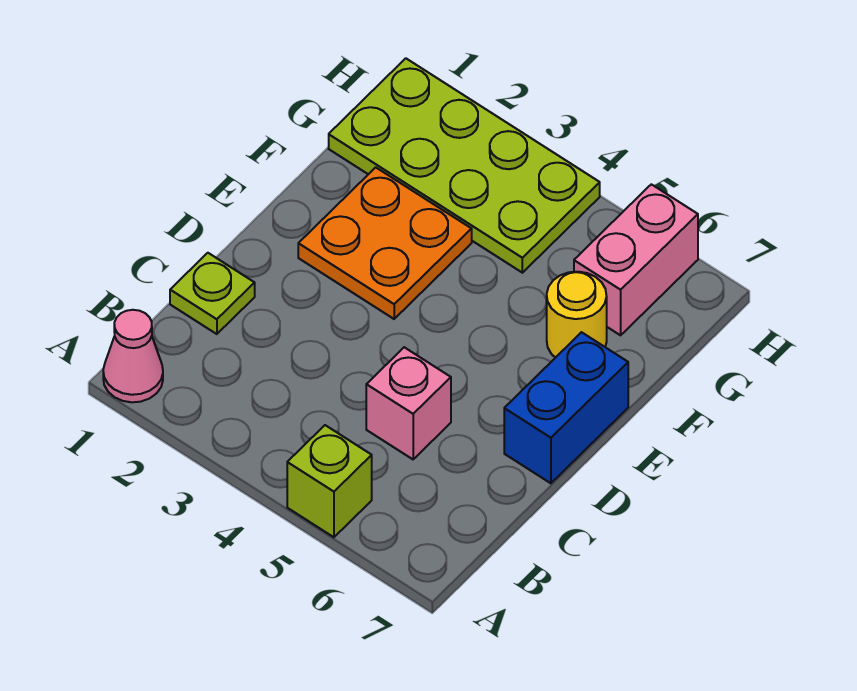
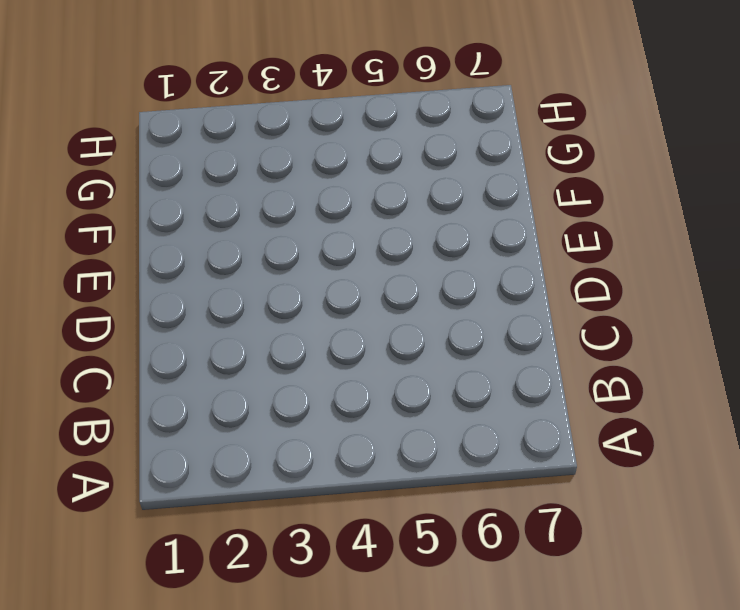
none -> pink cone A1 level 1
none -> lime brick A5 level 1

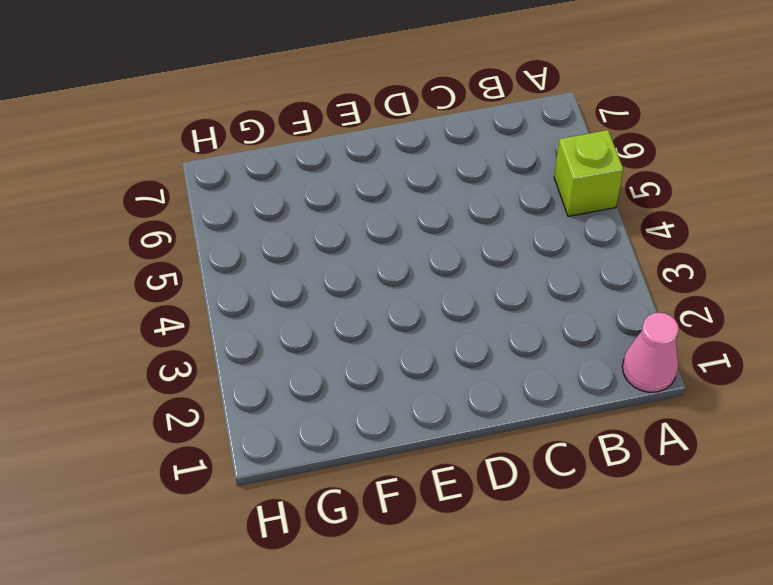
none -> lime plate C1 level 1
none -> pink brick C5 level 1

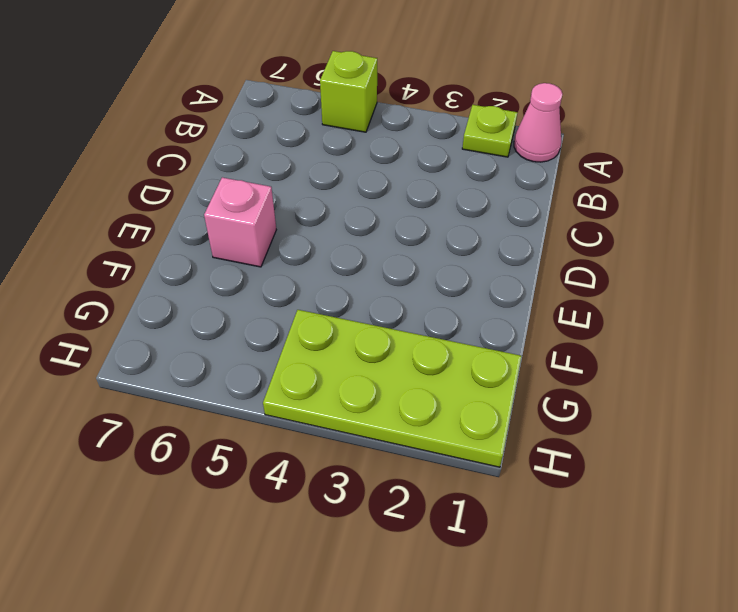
lime plate A2 level 1 -> lime plate C1 level 1
pink brick E6 level 1 -> pink brick C5 level 1
none -> blue brick D7:E7 level 1
none -> orange plate E2:F3 level 1

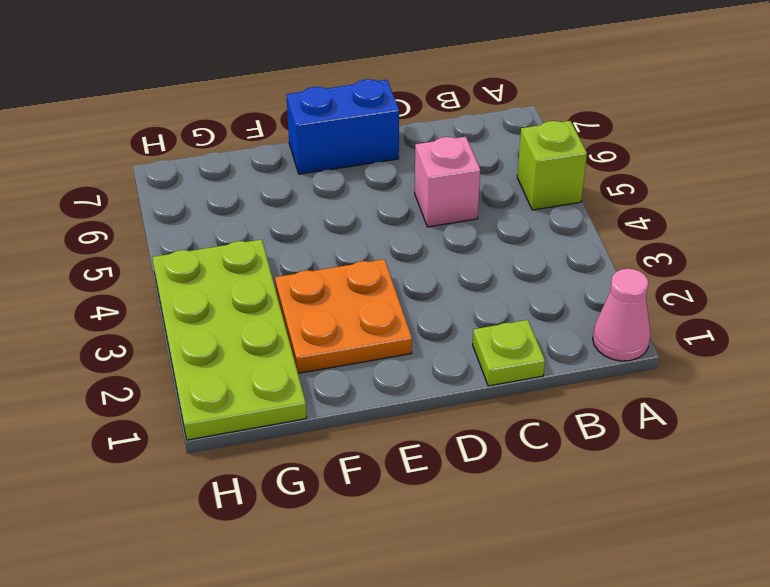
none -> yellow round brick F6 level 1
none -> pink brick G6:H6 level 1

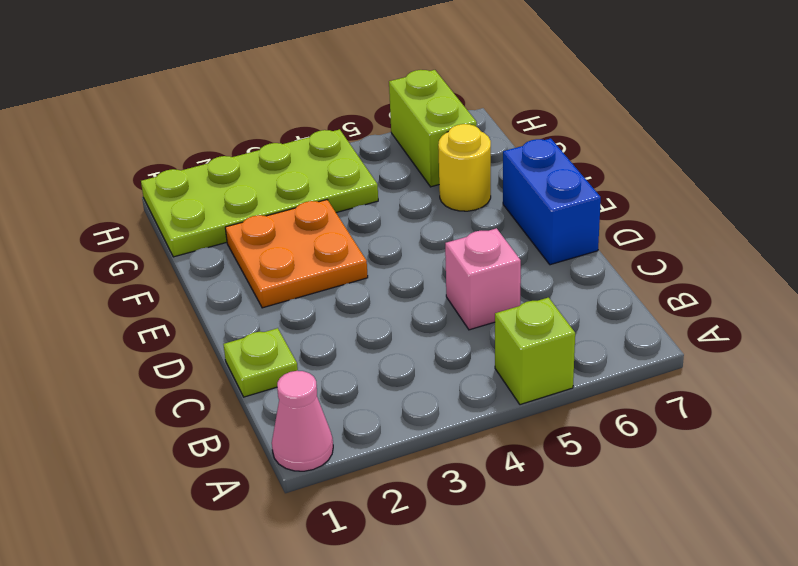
lime brick G6:H6 level 1 -> pink brick G6:H6 level 1

